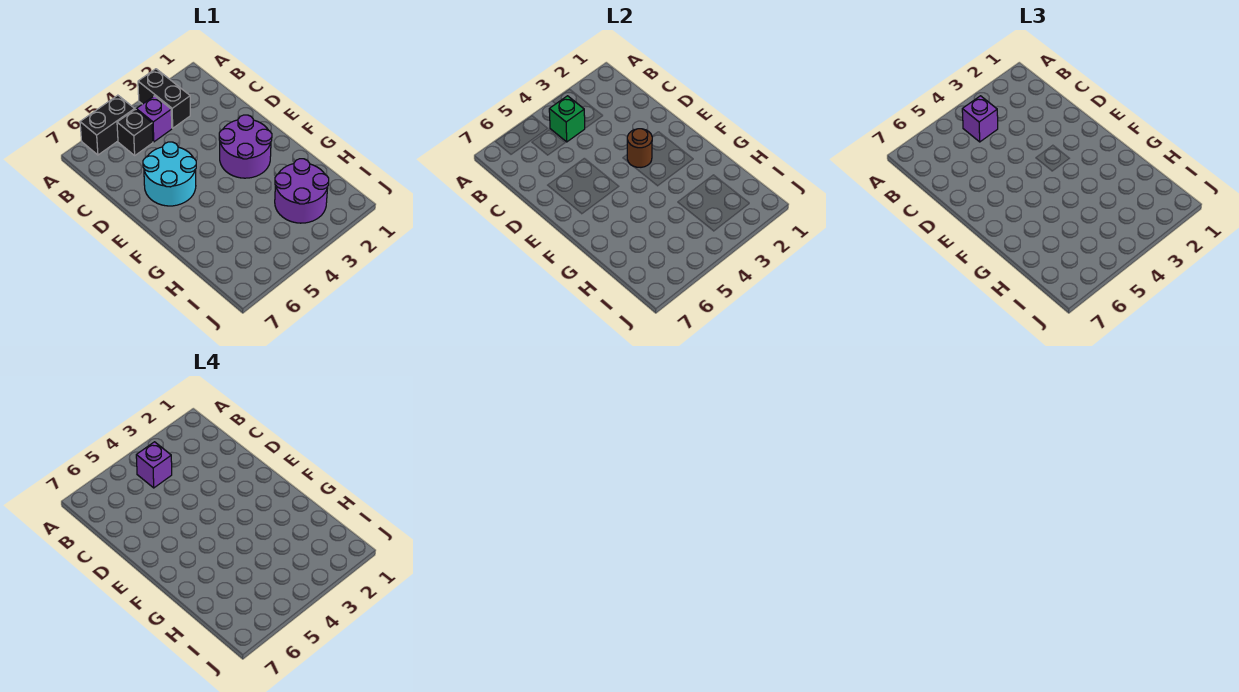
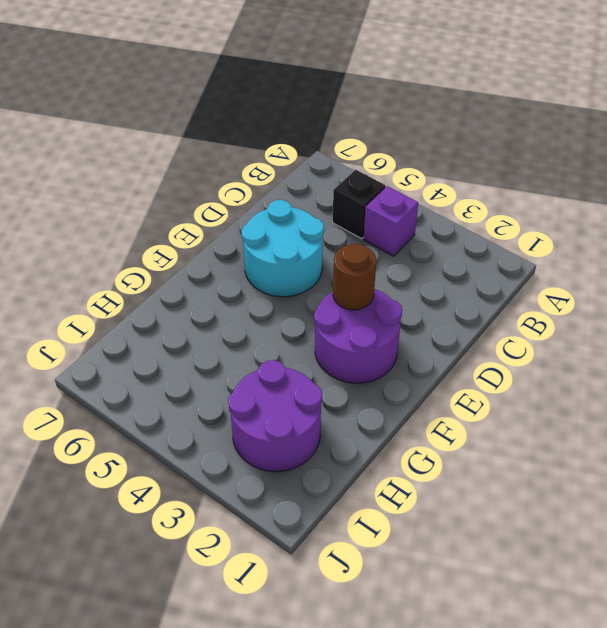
none -> black brick A3:B3 level 1
none -> black brick A5:A6 level 1

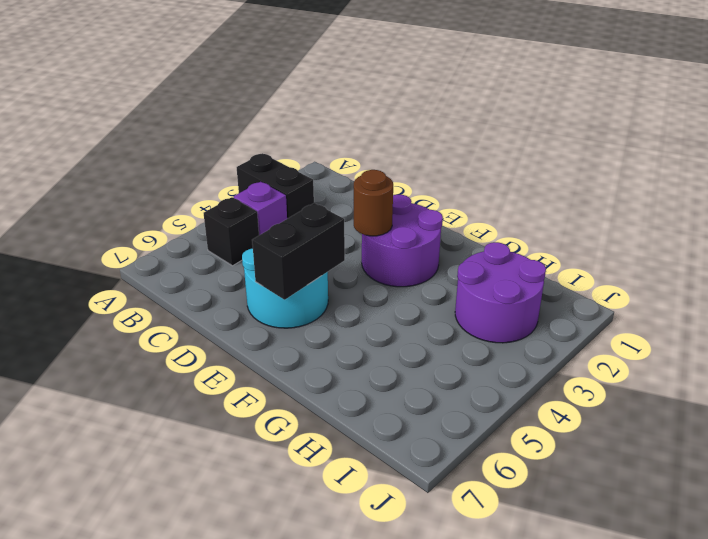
black brick E5:E6 level 2 -> black brick A5:A6 level 1
none -> green brick B4 level 2
none -> purple brick B4 level 3

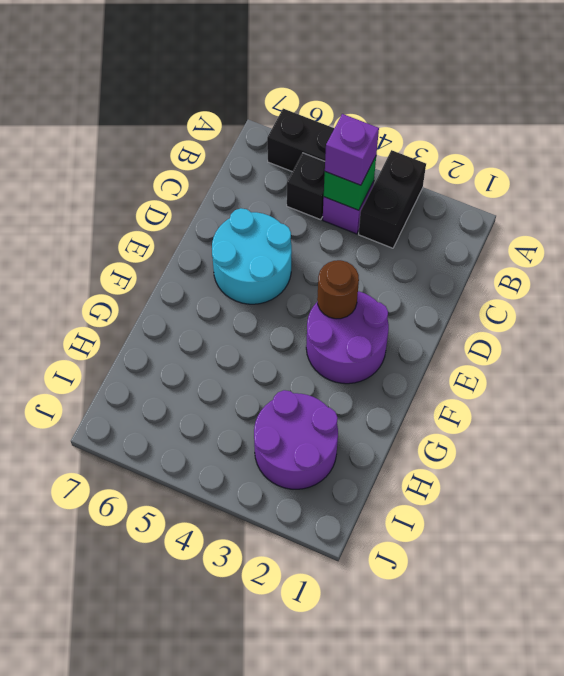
none -> purple brick B4 level 4

